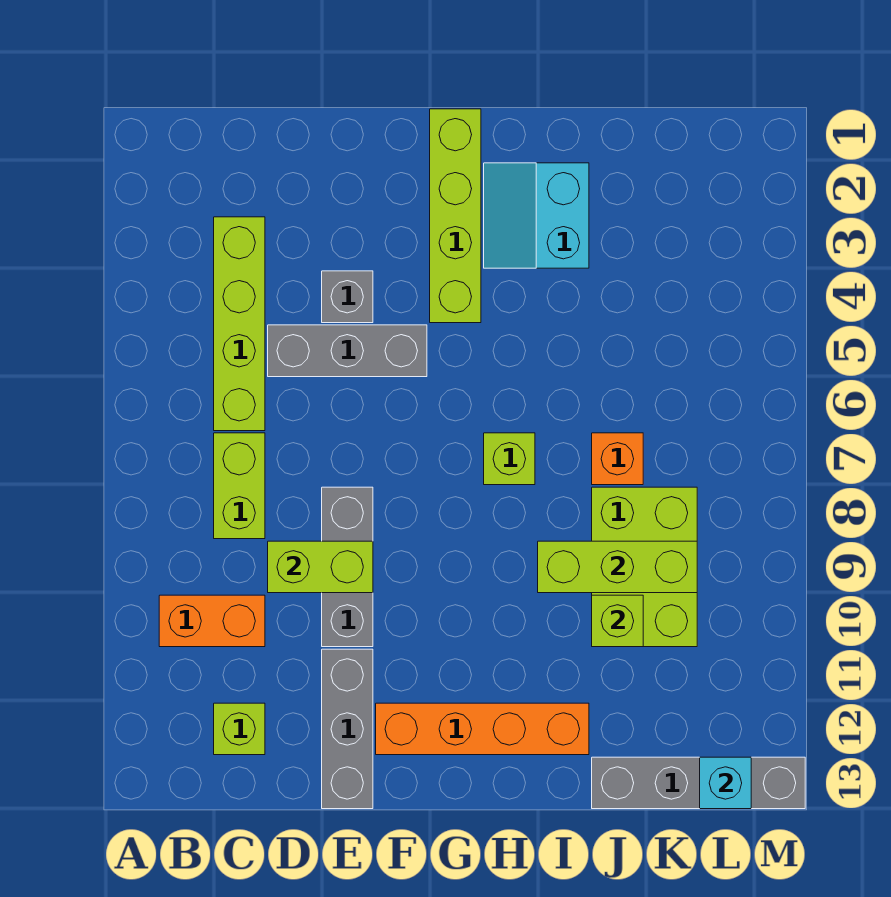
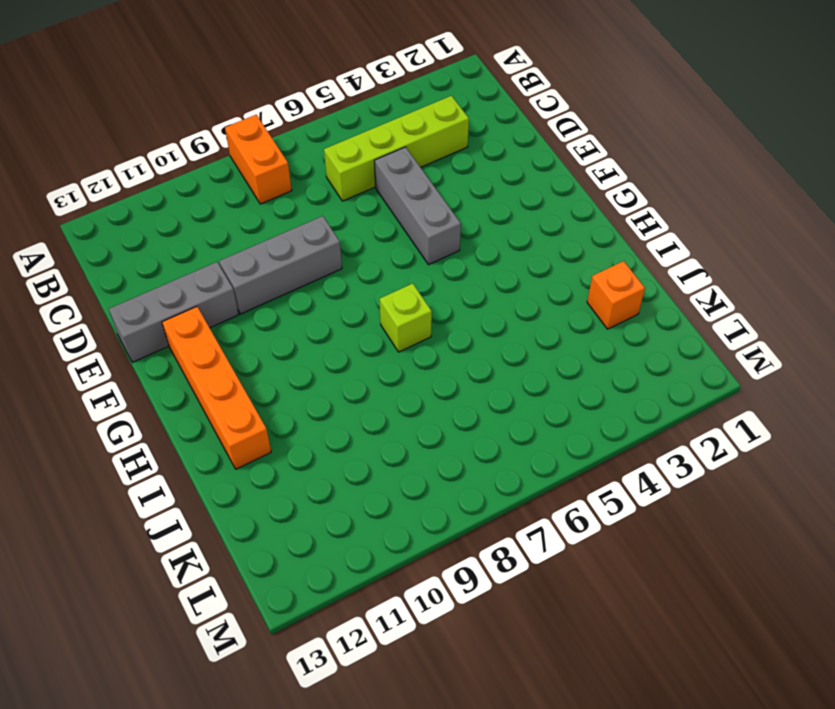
orange brick A8:B8 level 1 -> orange brick B10:C10 level 1
orange brick J2 level 1 -> orange brick J7 level 1
none -> lime brick C7:C8 level 1
none -> lime brick C12 level 1
none -> grey brick E4 level 1

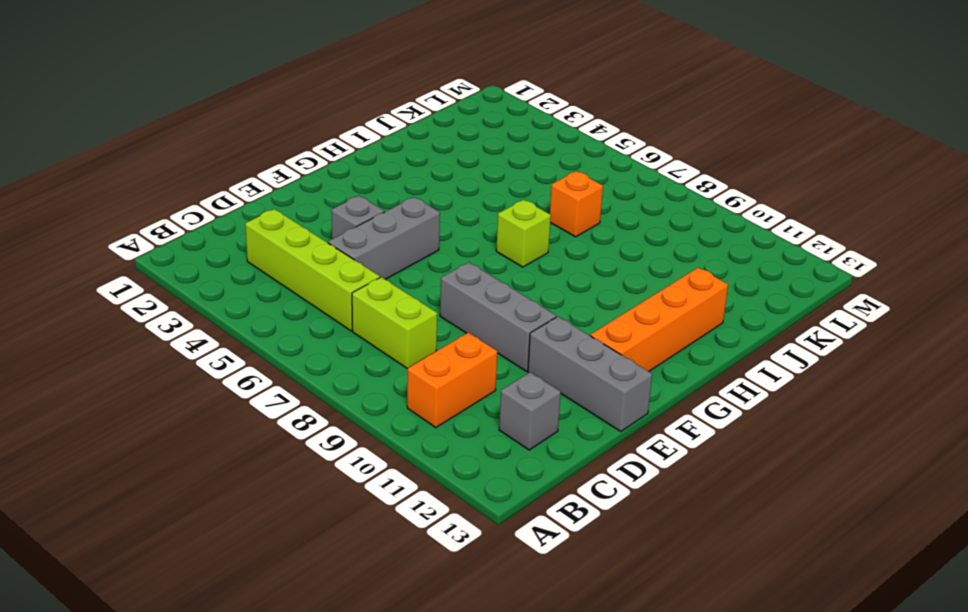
grey brick C12 level 1 -> lime brick C12 level 1
none -> lime brick G1:G4 level 1
none -> cyan slope H2:I3 level 1 top I
none -> lime brick J8:K10 level 1

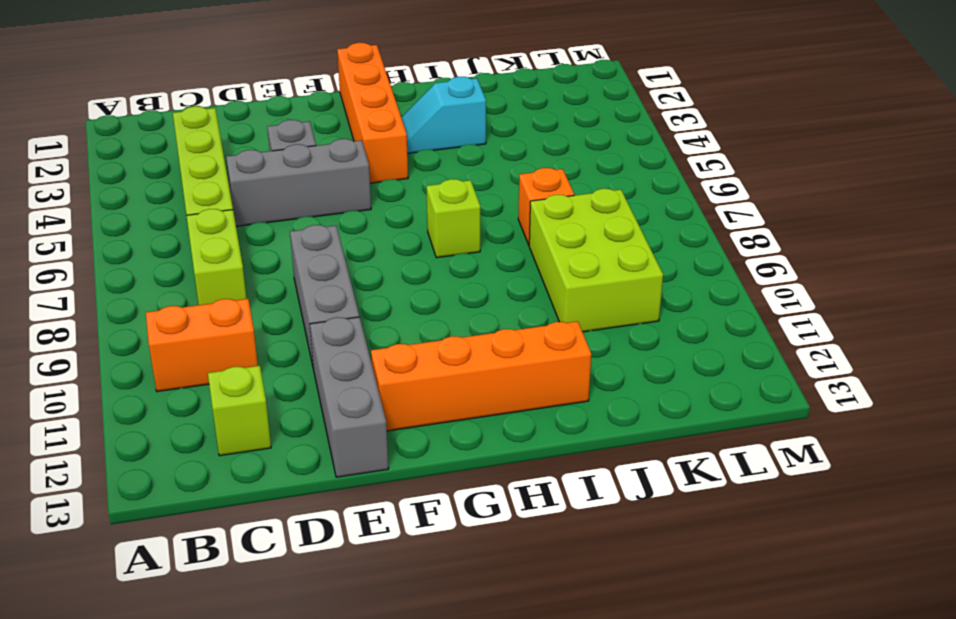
orange brick G1:G4 level 1 -> lime brick G1:G4 level 1
cyan slope H3:I3 level 1 top I -> cyan slope H2:I3 level 1 top I
none -> grey brick J13:M13 level 1
none -> lime brick D9:E9 level 2
none -> lime brick I9:K9 level 2

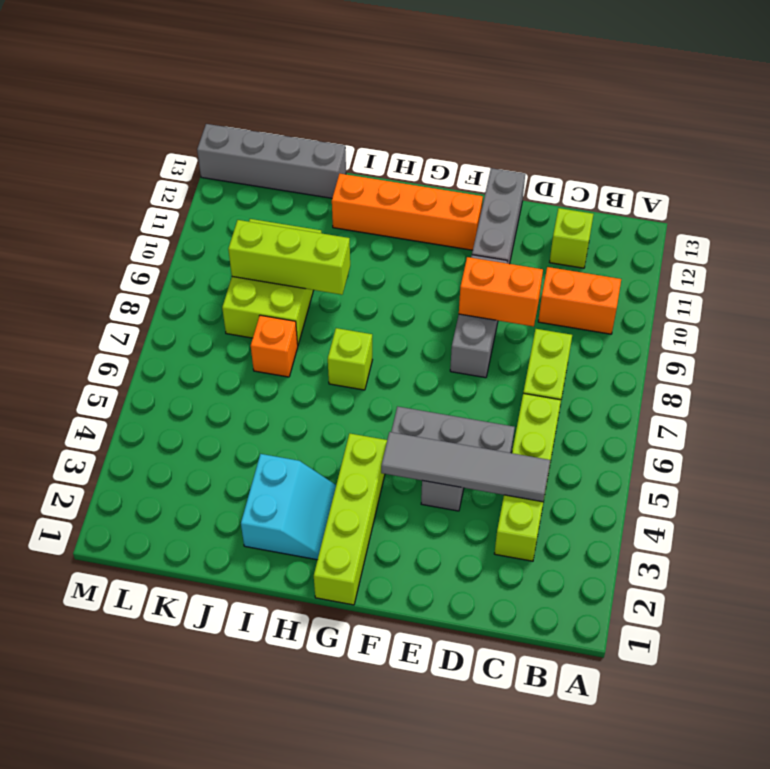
grey tile C4:F4 level 2 -> none
orange brick D9:E9 level 2 -> lime brick D9:E9 level 2
none -> lime brick J10 level 2
none -> cyan brick L13 level 2

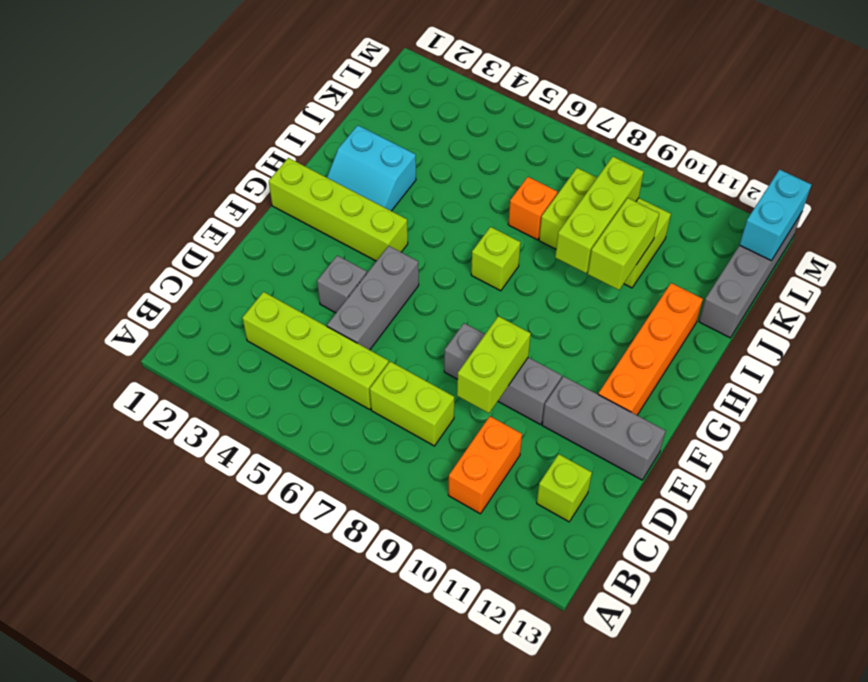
lime brick I10:J10 level 2 -> lime brick J10 level 2
cyan brick L13:M13 level 2 -> cyan brick L13 level 2

